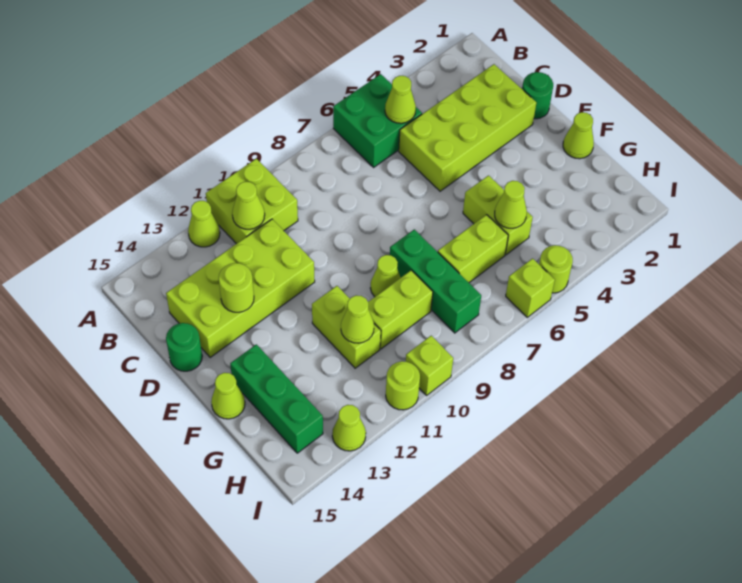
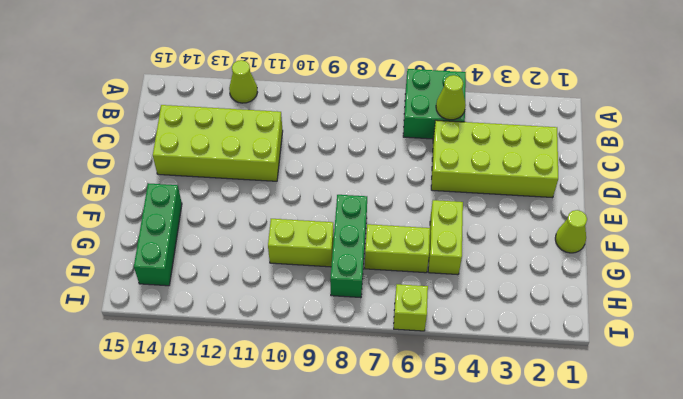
none -> lime brick A10:B11 level 1
none -> green round brick D1 level 1
none -> green round brick D15 level 1

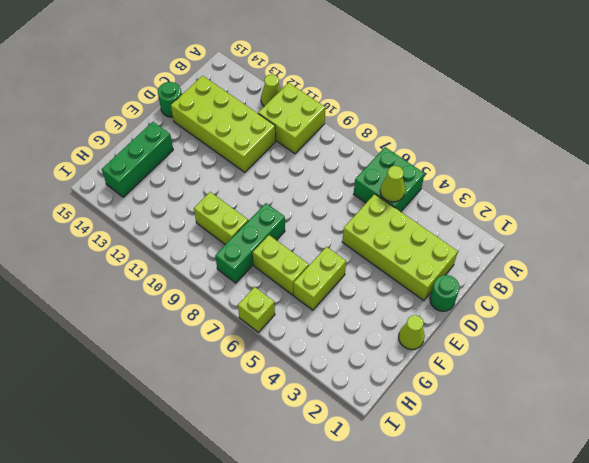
none -> lime cone F9 level 1
none -> lime brick F11:G11 level 1
none -> lime cone F15 level 1

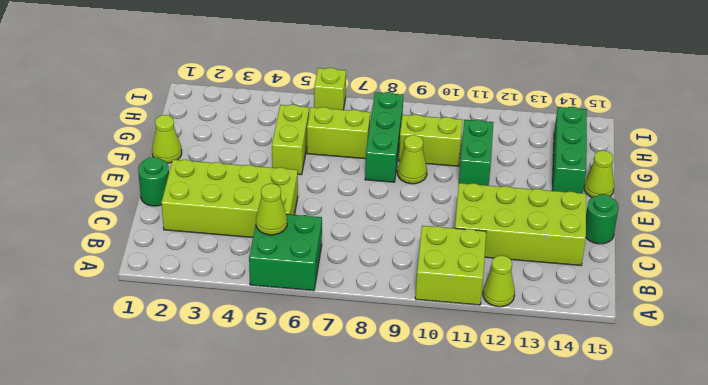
green brick F11:G11 level 1 -> lime brick F11:G11 level 1
none -> lime round brick I5 level 1
none -> lime brick I10 level 1
none -> lime round brick I11 level 1

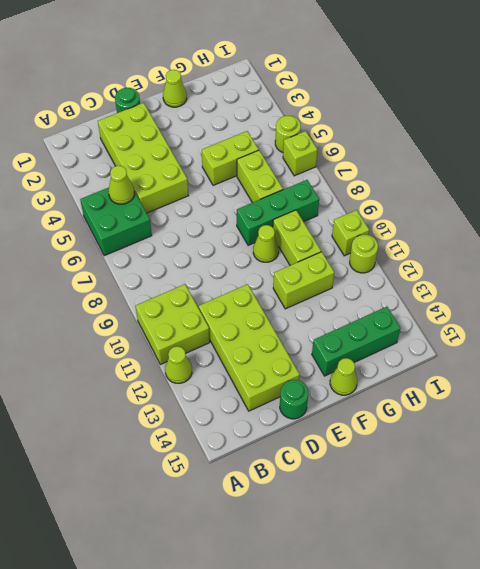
none -> lime cone I13 level 1
none -> lime cone B11 level 2
none -> lime round brick D13 level 2

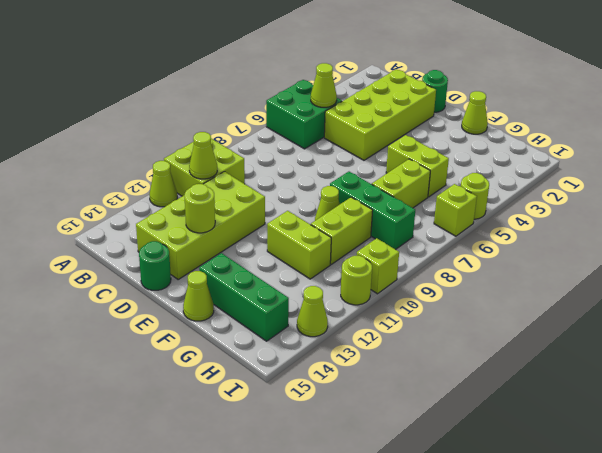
none -> lime cone G5 level 2
none -> lime cone G11 level 2

